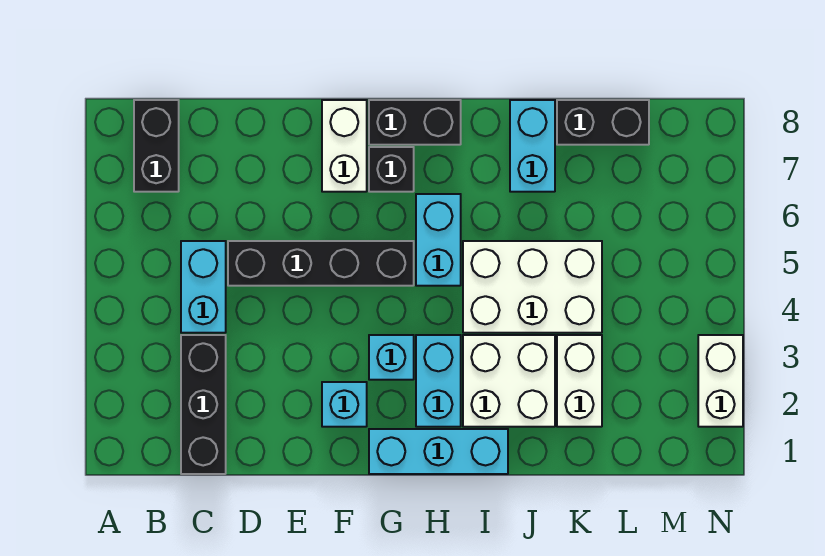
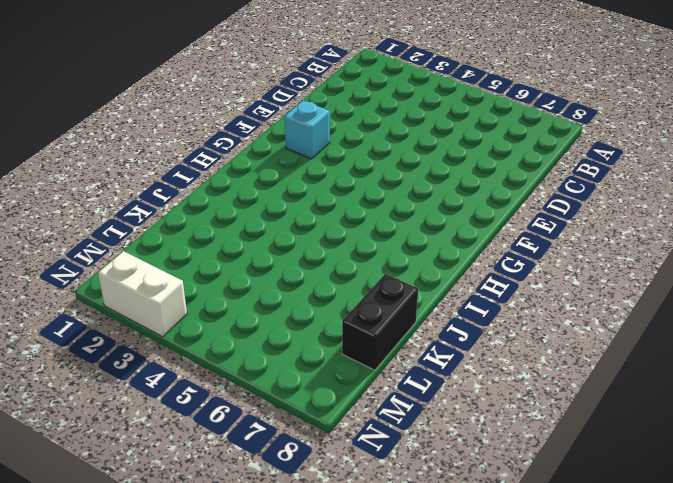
none -> black brick B7:B8 level 1
none -> black brick C1:C3 level 1
none -> cyan brick C4:C5 level 1

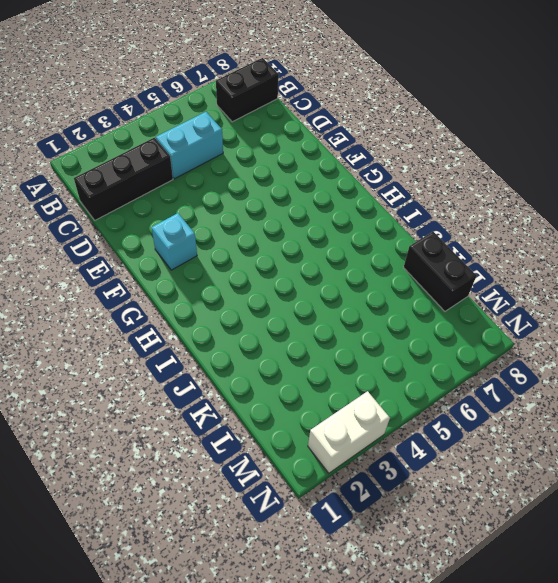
none -> black brick D5:G5 level 1
none -> white brick F7:F8 level 1
none -> cyan brick G1:I1 level 1

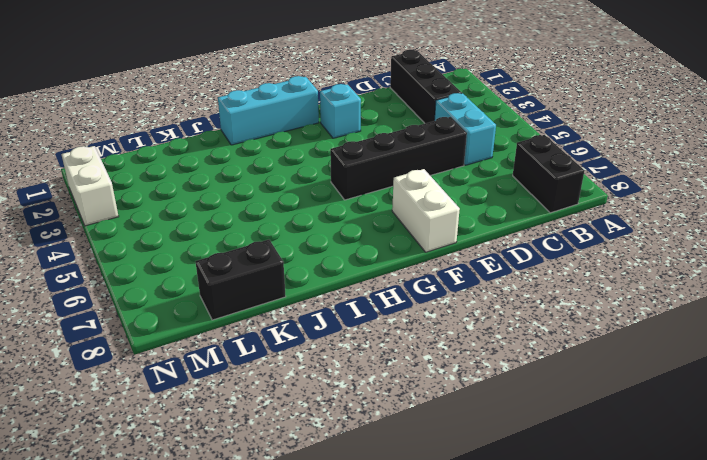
none -> cyan brick G3 level 1
none -> black brick G7 level 1
none -> black brick G8:H8 level 1

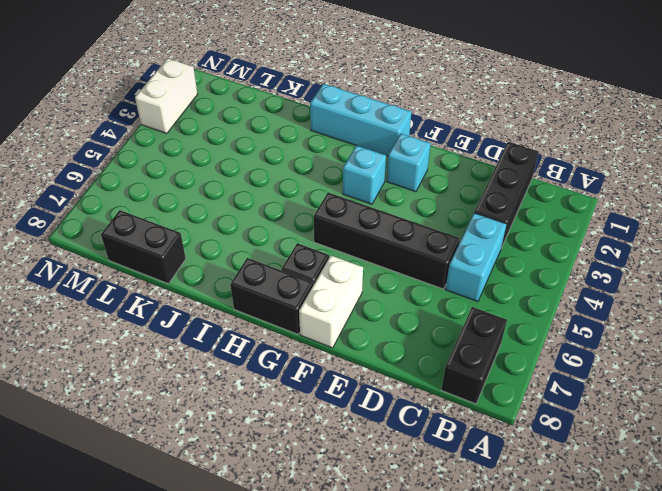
none -> cyan brick H2:H3 level 1
none -> cyan brick H5:H6 level 1
none -> white brick I2:J3 level 1

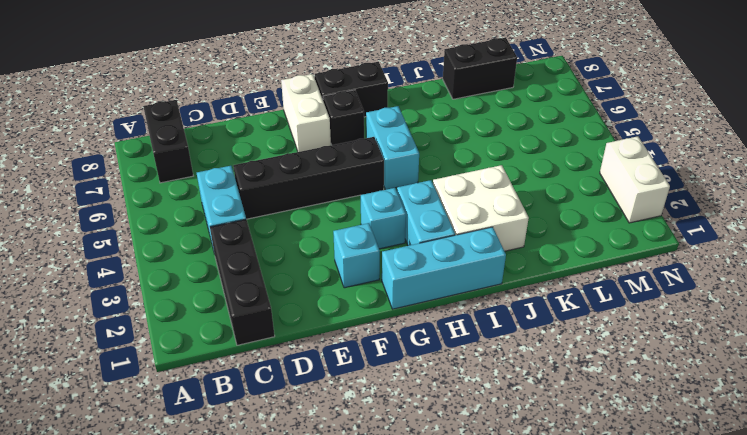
none -> white brick I4:K5 level 1
none -> cyan brick J7:J8 level 1
none -> white brick K2:K3 level 1

